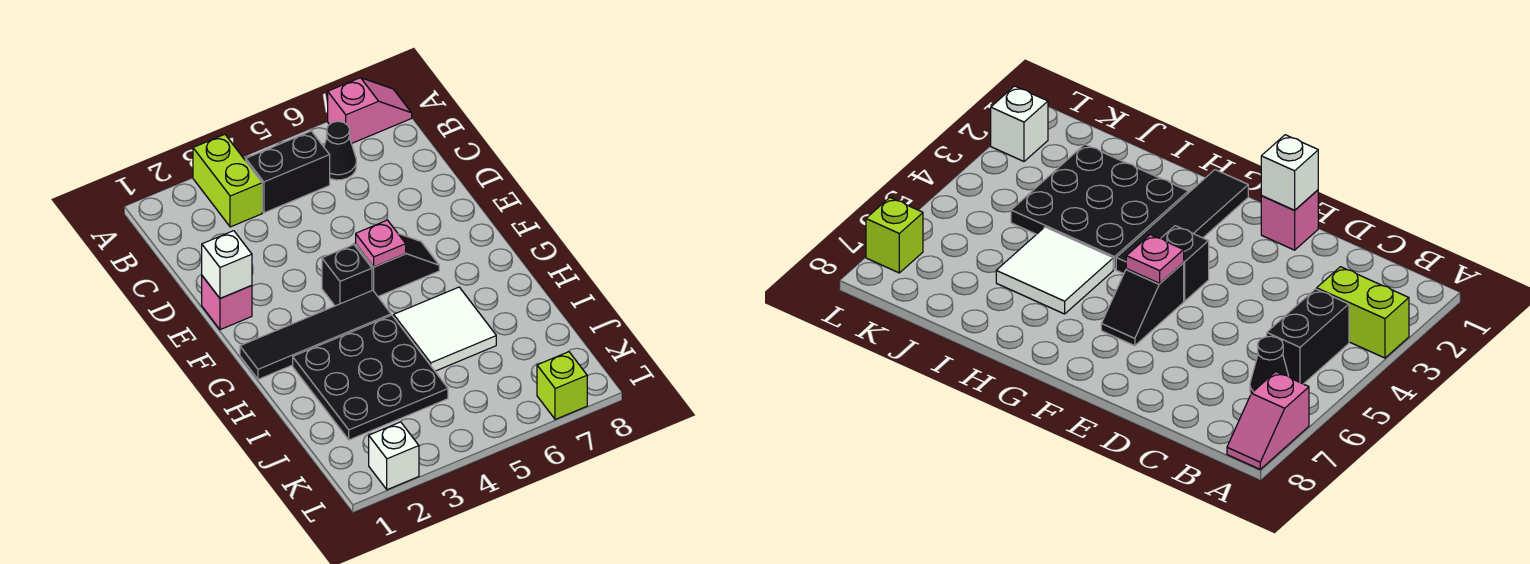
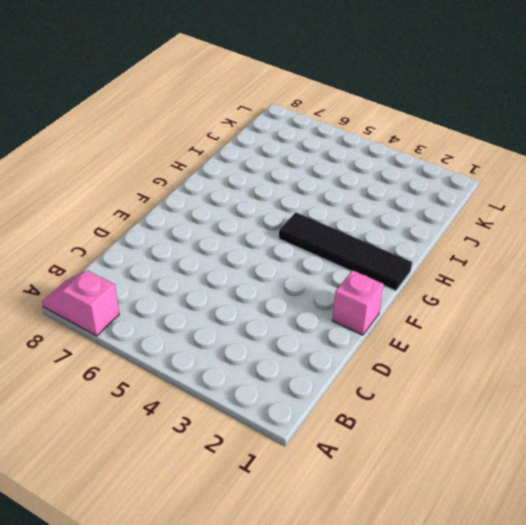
none -> lime brick A3:B3 level 1
none -> black brick B4:B5 level 1
none -> black cone B6 level 1

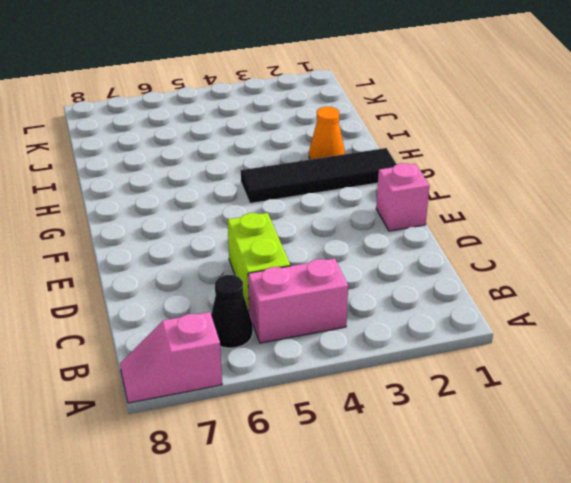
pink brick B4:B5 level 1 -> black brick B4:B5 level 1
lime brick C5:D5 level 1 -> lime brick A3:B3 level 1
orange cone H2 level 1 -> black plate H2:J4 level 1
none -> black brick F4 level 1
none -> black slope F5:F6 level 1 top 5
none -> white tile H5:I6 level 1

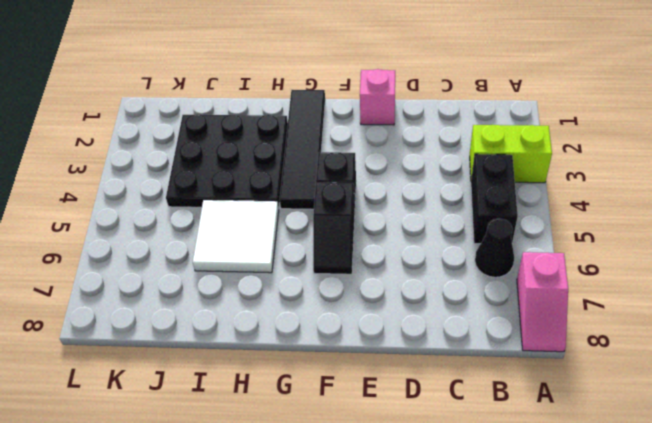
none -> white brick L2 level 1
none -> lime brick L7 level 1
none -> white brick E1 level 2

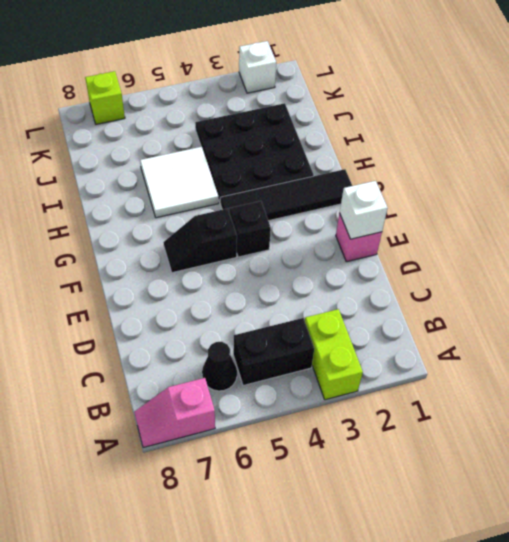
none -> pink plate F5 level 2

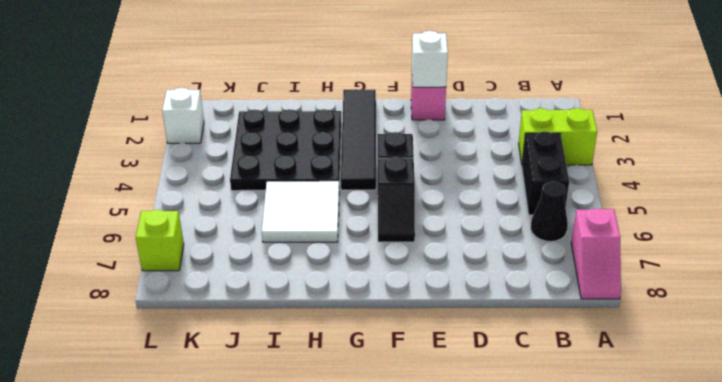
none -> pink plate F5 level 2

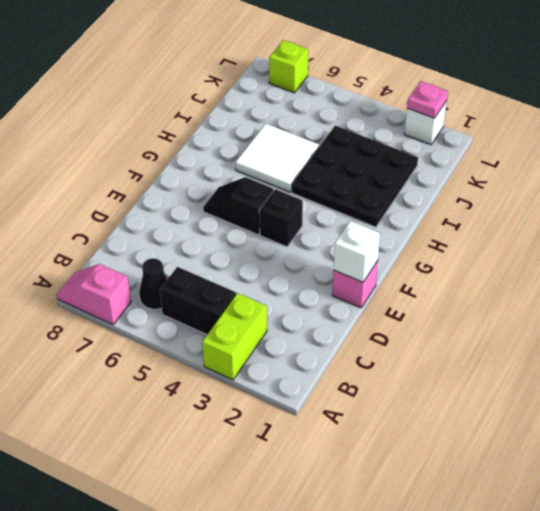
pink plate L2 level 2 -> pink plate F5 level 2
none -> black tile G1:G4 level 1

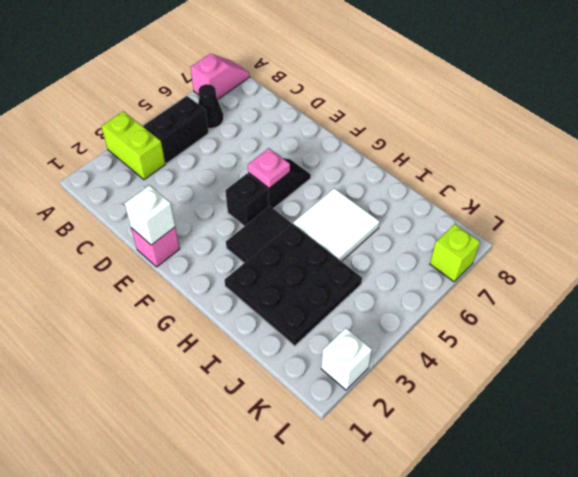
black tile G3:G4 level 1 -> black tile G1:G4 level 1

